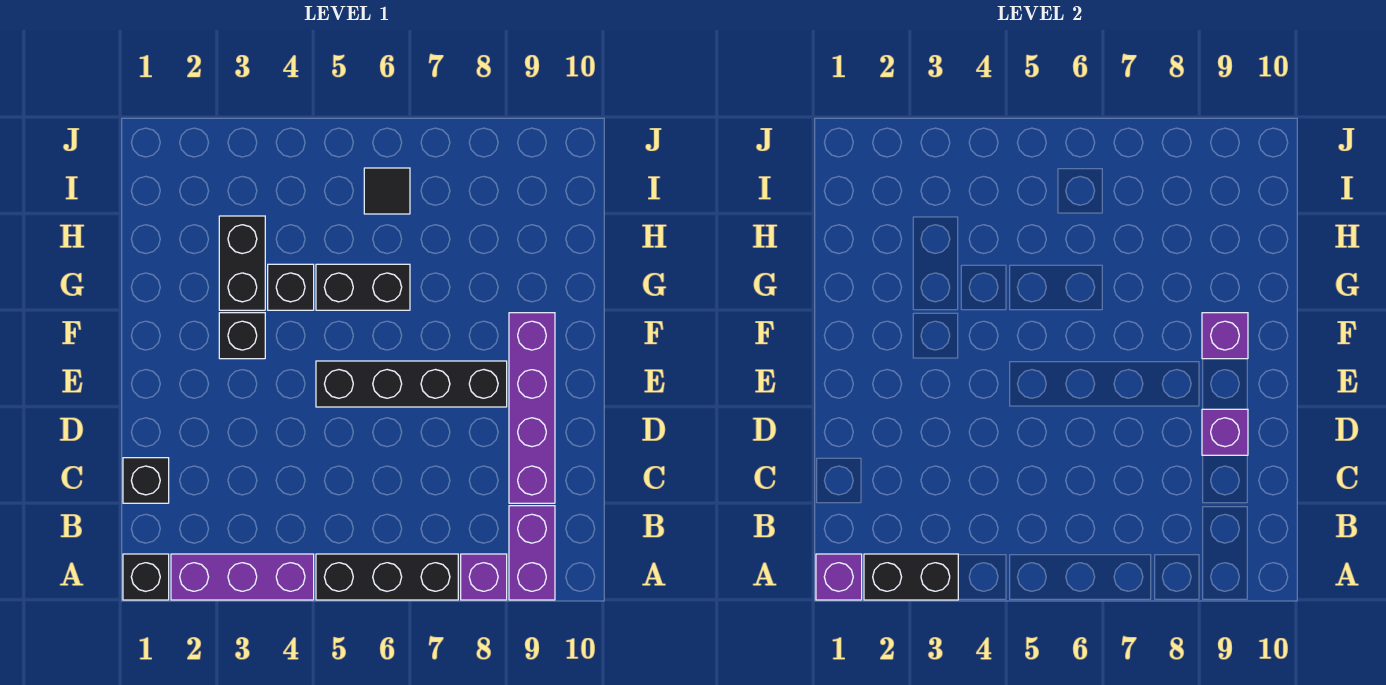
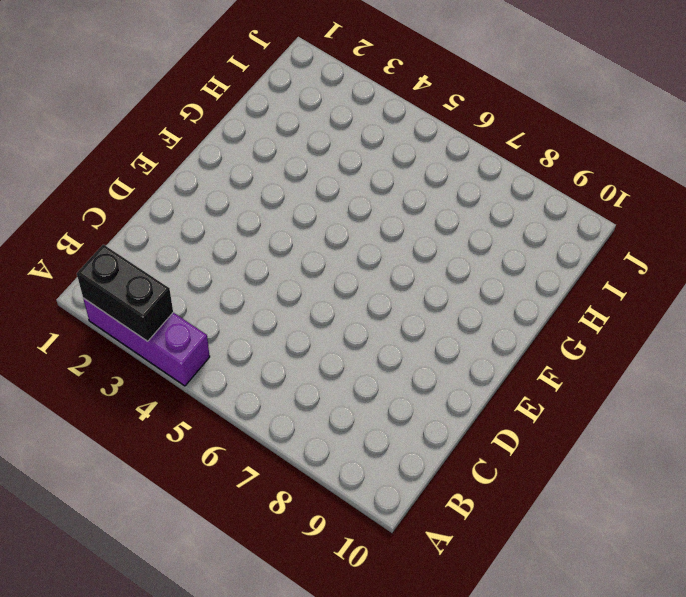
none -> black brick A1 level 1
none -> black brick A5:A7 level 1
none -> purple brick A8 level 1

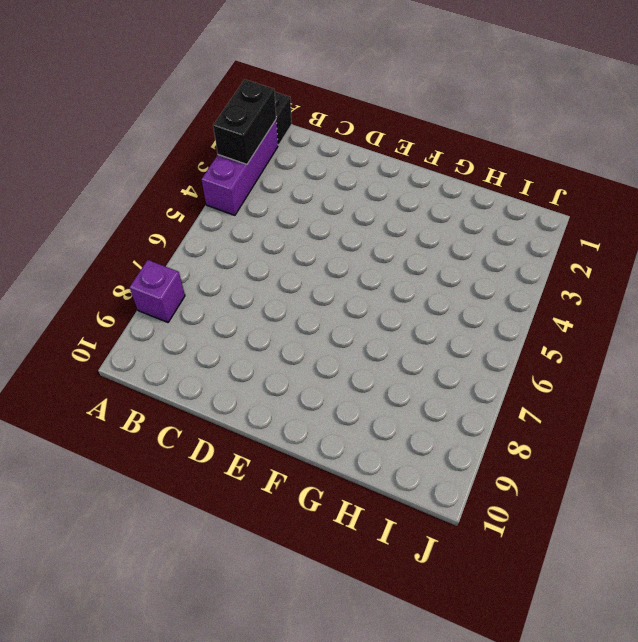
none -> black brick A5:A7 level 1
none -> purple brick A9:B9 level 1
none -> black brick C1 level 1

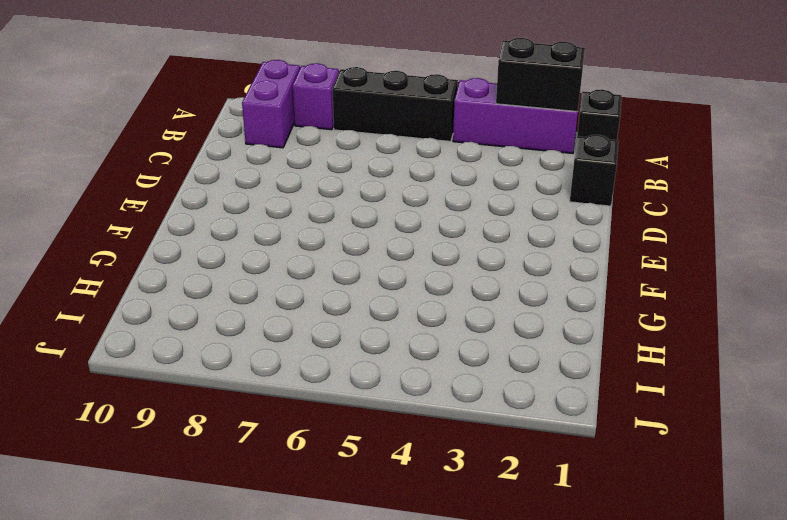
none -> purple brick C9:F9 level 1
none -> black brick E5:E8 level 1
none -> black brick F3 level 1

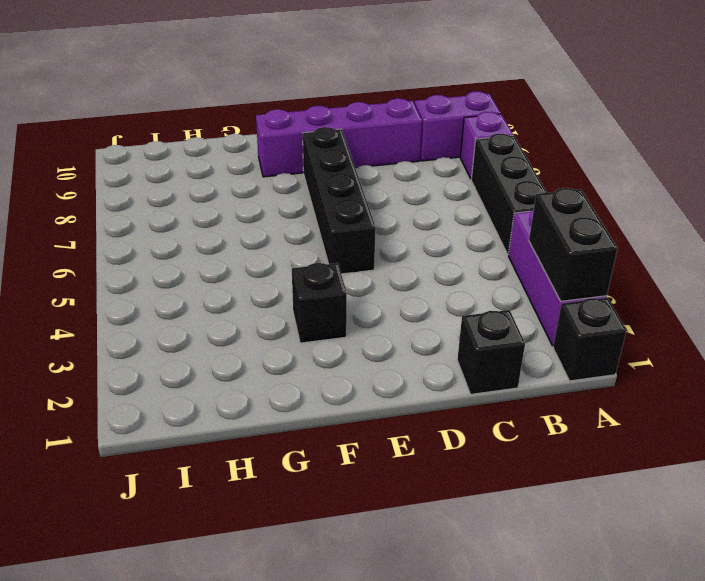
none -> black brick G3:H3 level 1
none -> black brick G4 level 1
none -> black brick G5:G6 level 1

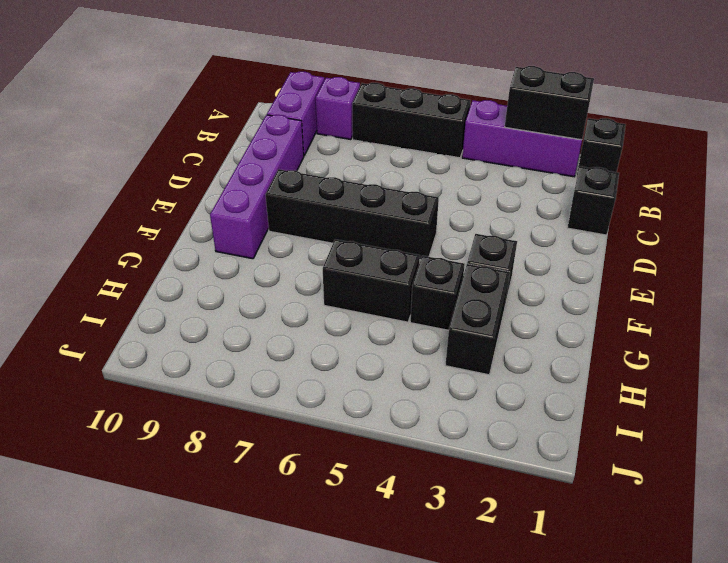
none -> black tile I6 level 1
none -> purple brick A1 level 2
none -> purple brick D9 level 2

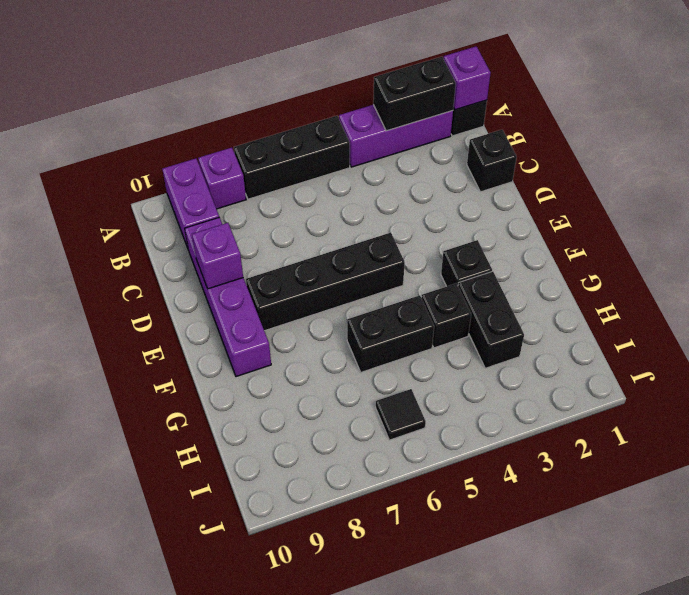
none -> purple brick F9 level 2

